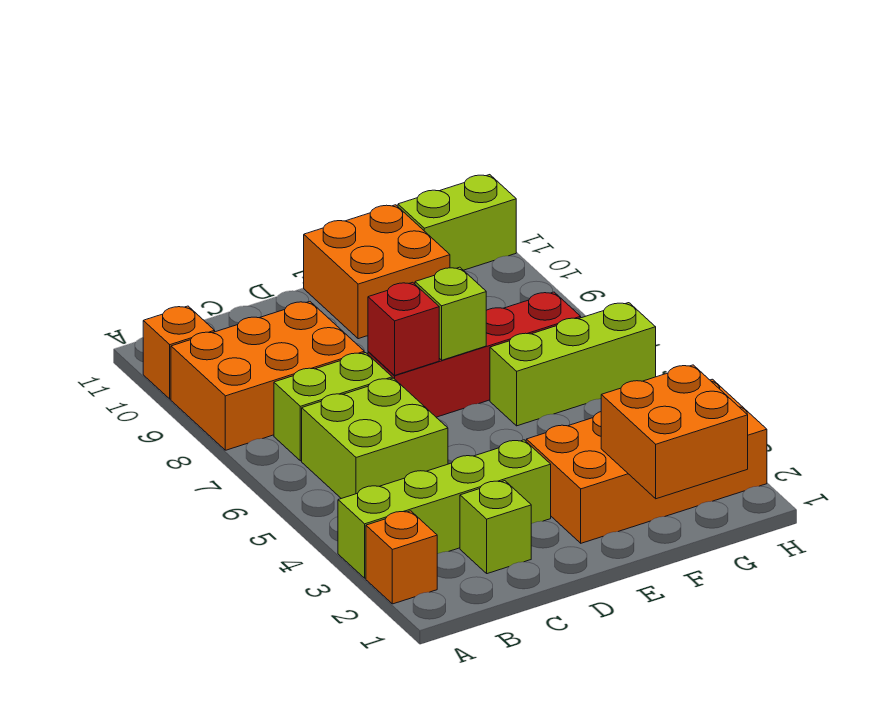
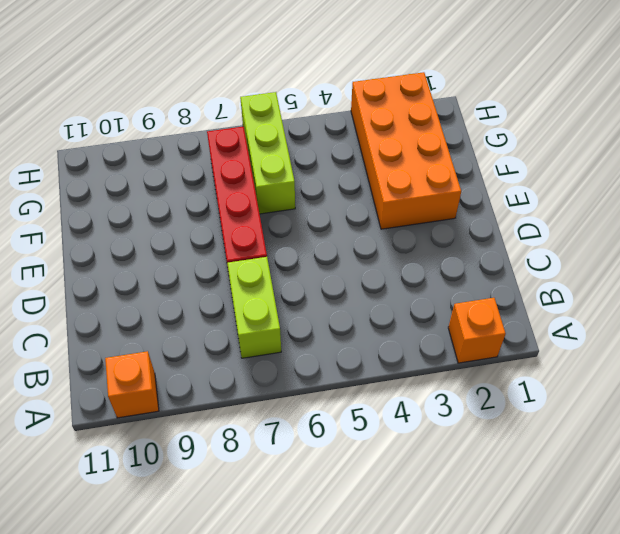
none -> lime brick A3:D3 level 1
none -> orange brick A8:C9 level 1
none -> lime brick B5:C6 level 1

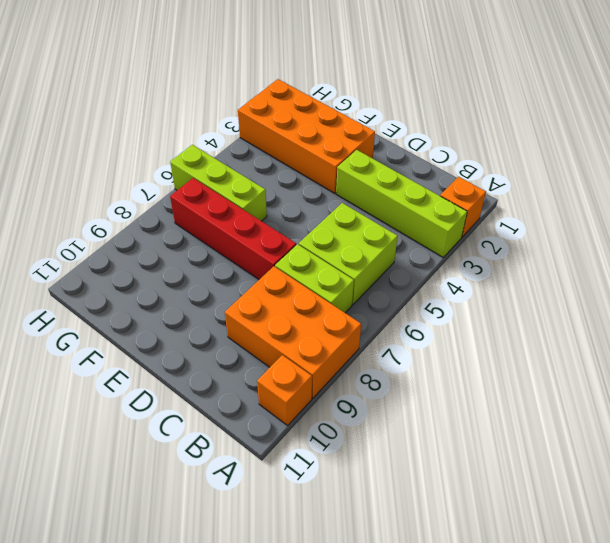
none -> lime brick C2 level 1
none -> orange brick E10:F11 level 1
none -> lime brick G11:H11 level 1

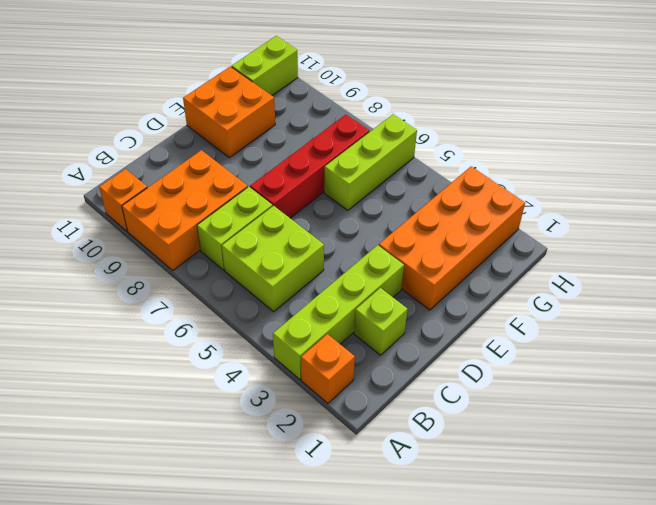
none -> red brick D7 level 2
none -> lime brick E7 level 2
none -> orange brick F1:G2 level 2

